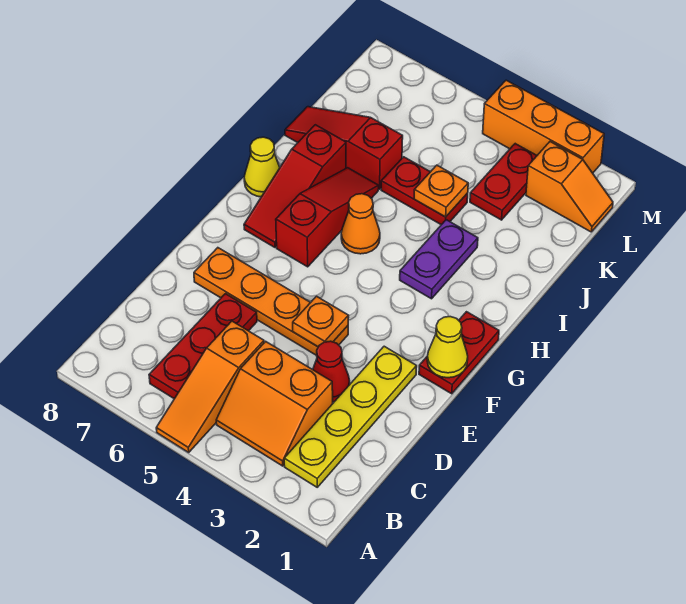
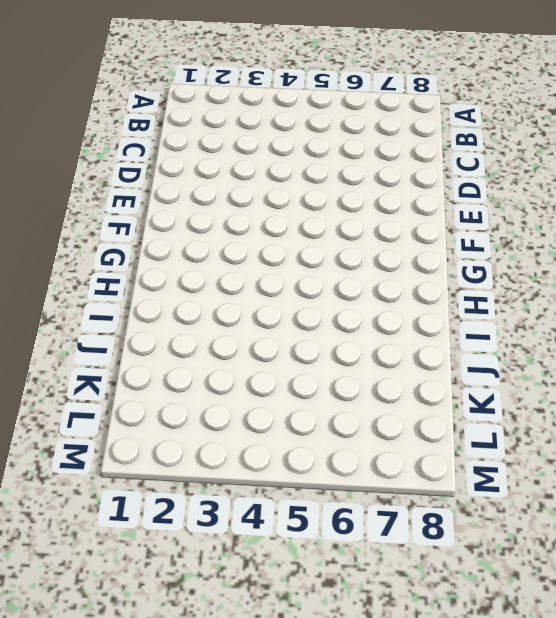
none -> orange slope A5:C5 level 1 top C
none -> yellow plate B2:E2 level 1
none -> orange slope B3:C4 level 1 top C

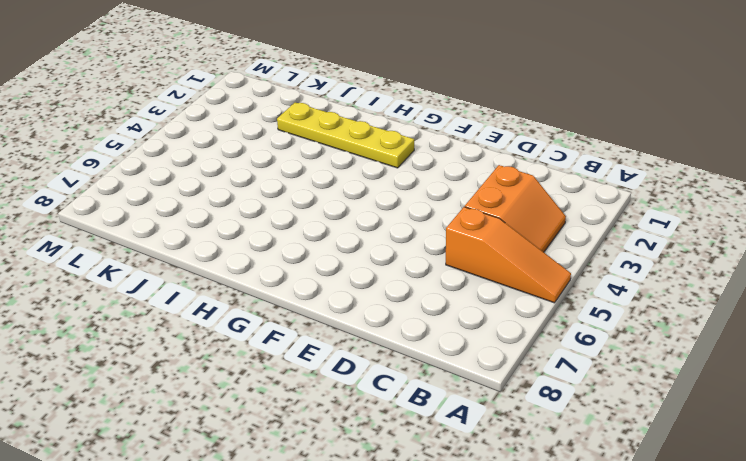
yellow plate G2:J2 level 1 -> yellow plate B2:E2 level 1
none -> red plate B6:D6 level 1
none -> red cone D3 level 1
none -> orange plate E4:E7 level 1

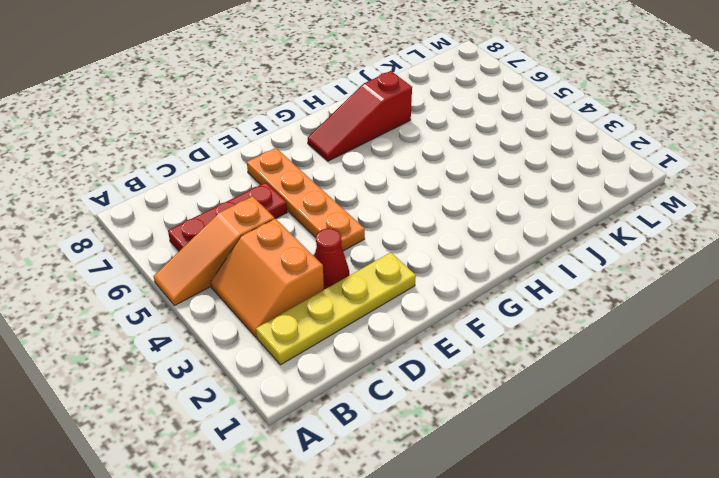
none -> red plate F1:G1 level 1
none -> red slope G6:I6 level 1 top G
none -> purple plate H3:I3 level 1

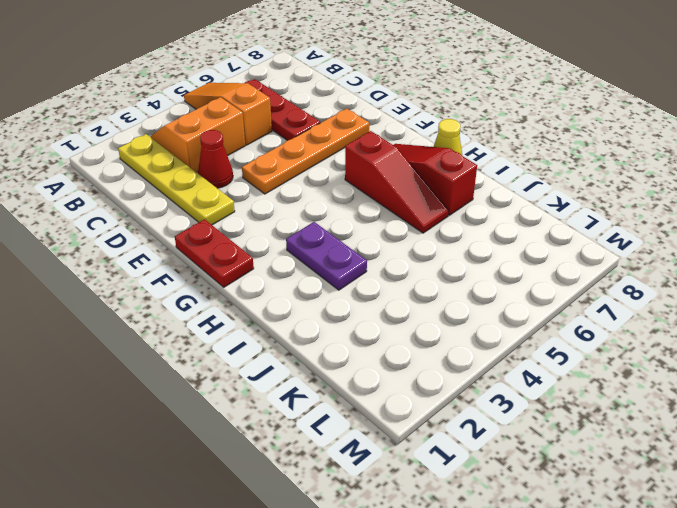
none -> orange cone H5 level 1
none -> red plate J4:J5 level 1
none -> red slope J6:J8 level 1 top 6

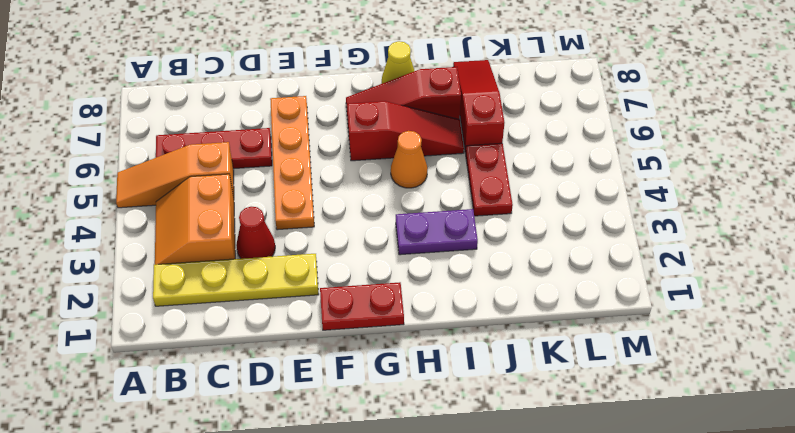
none -> red plate K3:L3 level 1
none -> orange slope L1:L2 level 1 top 2
none -> orange brick M2:M4 level 1

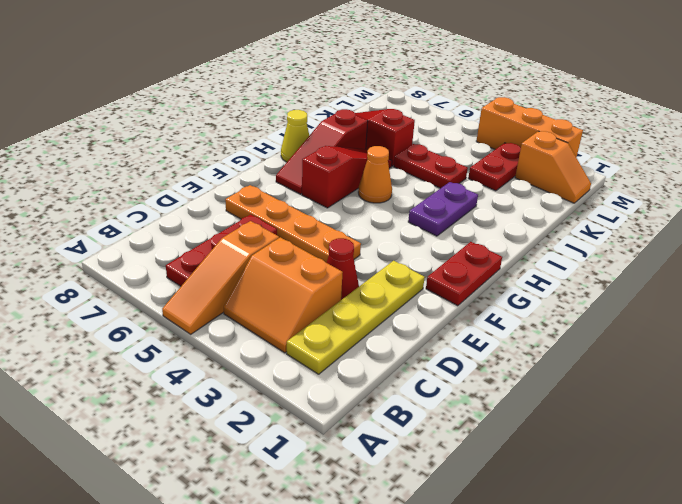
none -> orange plate E4 level 2
none -> yellow cone F1 level 2
none -> orange plate J4 level 2

